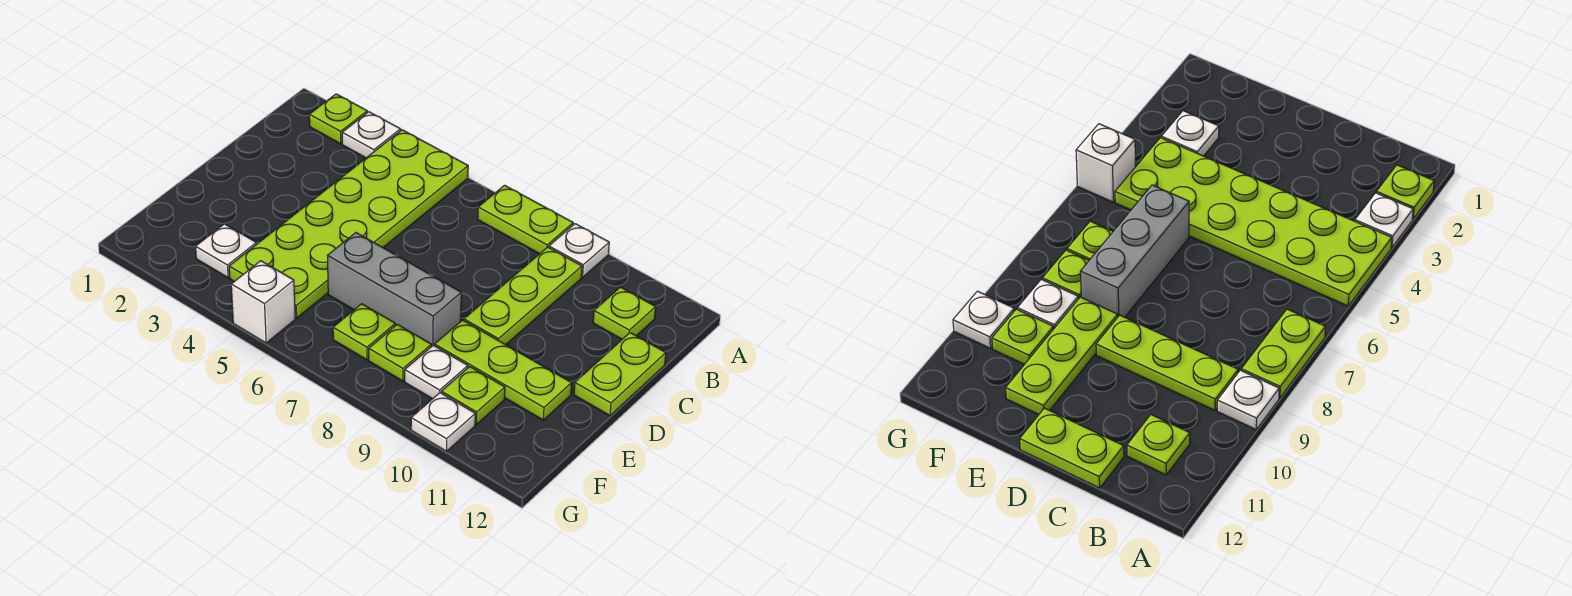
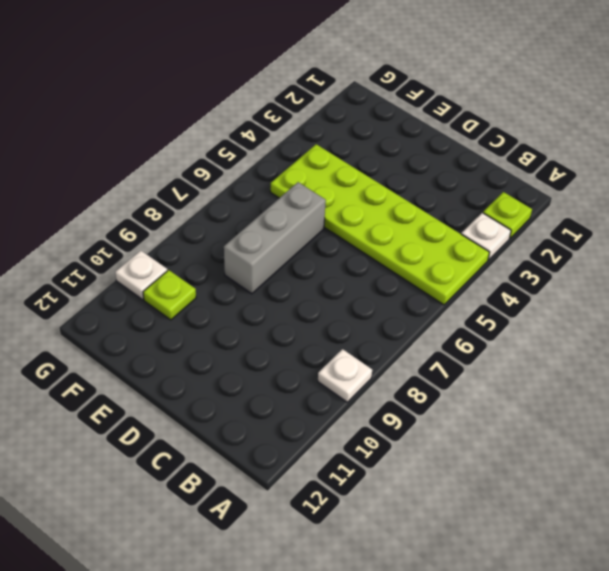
none -> lime plate A7:A8 level 1
none -> lime plate B9:D9 level 1
none -> lime plate B11 level 1

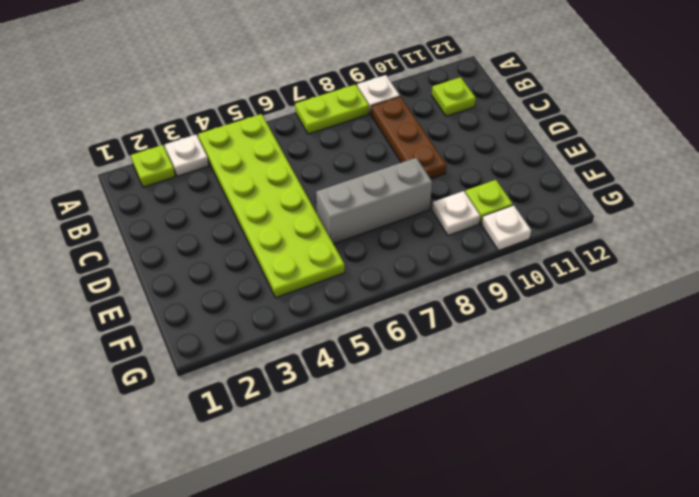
brown plate B9:D9 level 1 -> lime plate B9:D9 level 1
none -> lime plate C12:D12 level 1
none -> lime plate E9:E11 level 1
none -> white plate F3 level 1

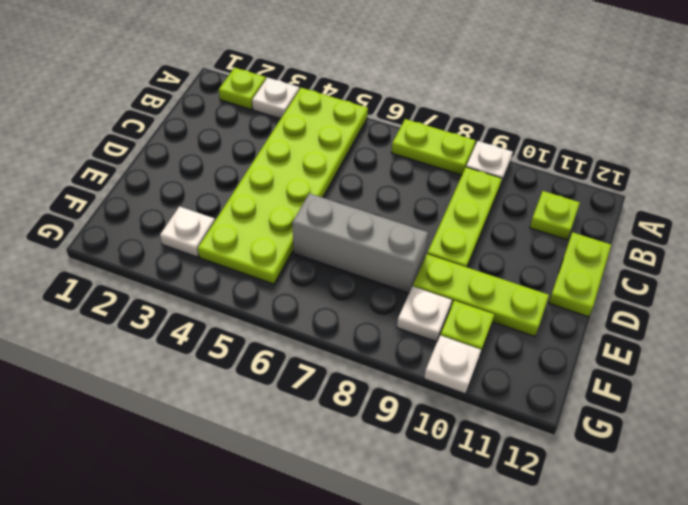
none -> lime plate F7 level 1
none -> lime plate F8 level 1
none -> white brick G5 level 1

